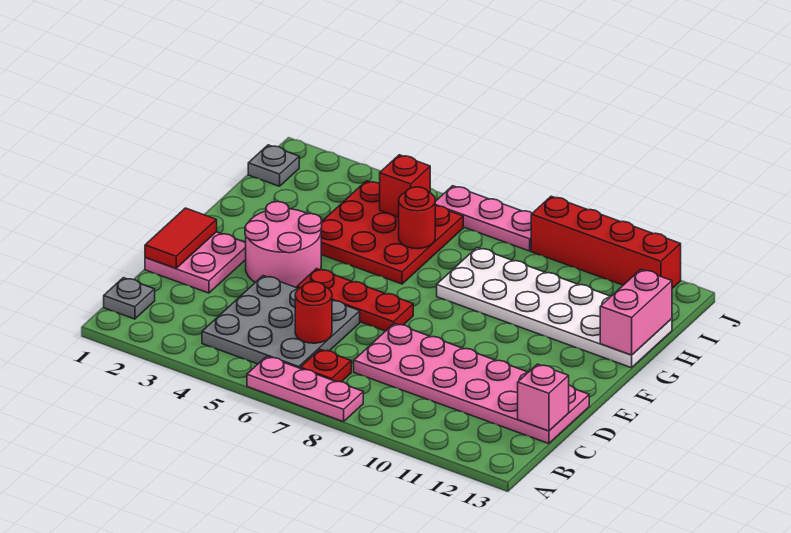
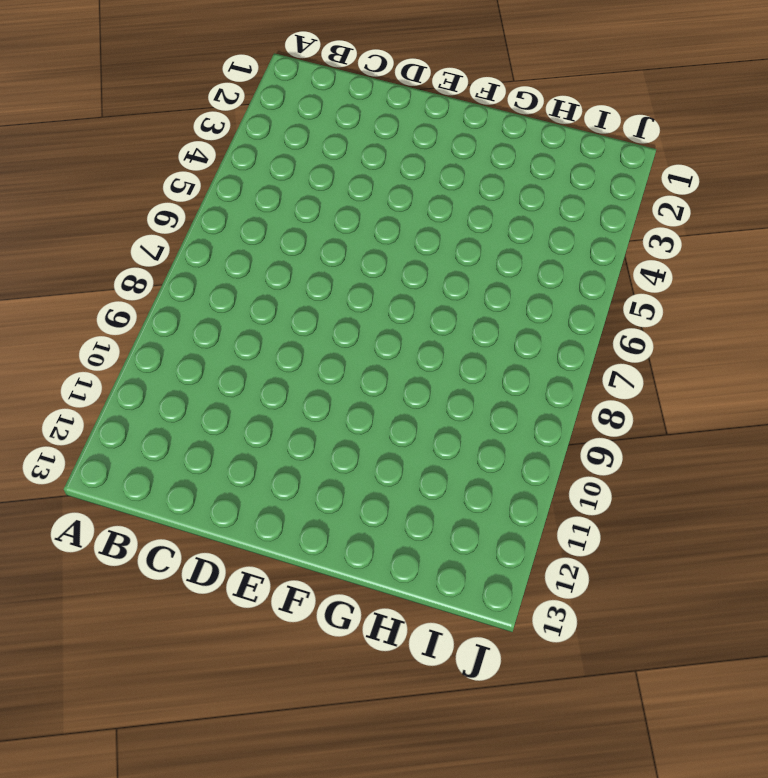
none -> pink plate A6:A8 level 1
none -> grey plate B1 level 1
none -> grey plate B4:D6 level 1

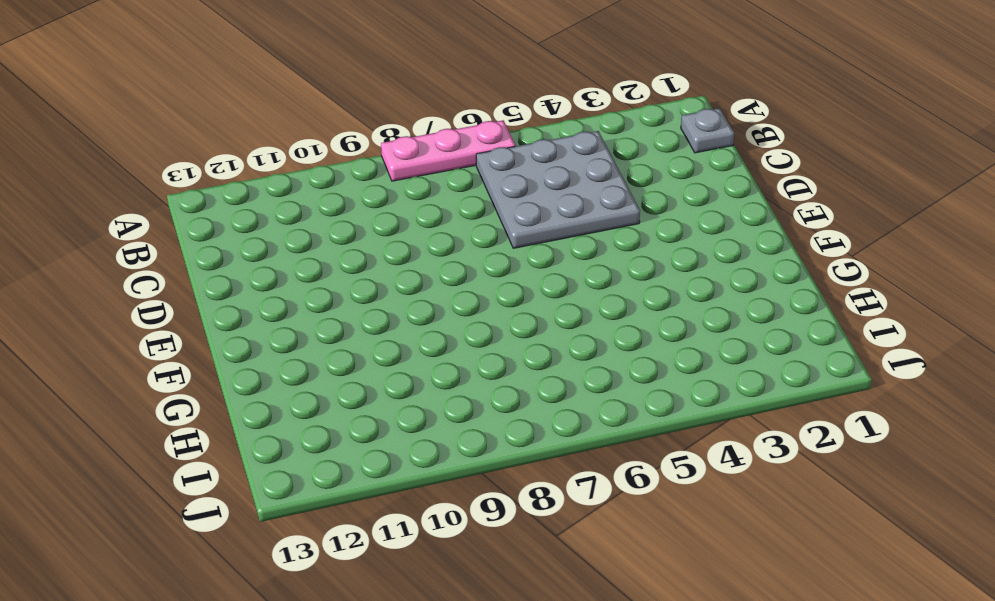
none -> red plate B7 level 1
none -> pink plate C8:D13 level 1
none -> pink plate D1:E2 level 1

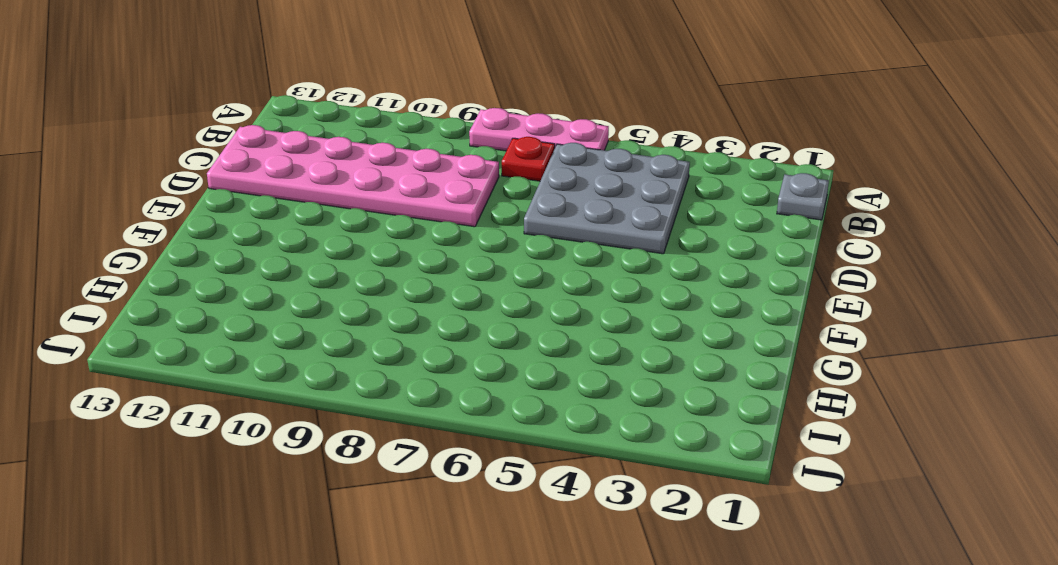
none -> pink plate D1:E2 level 1
none -> pink round brick E3:F4 level 1
none -> red plate E5:E7 level 1

